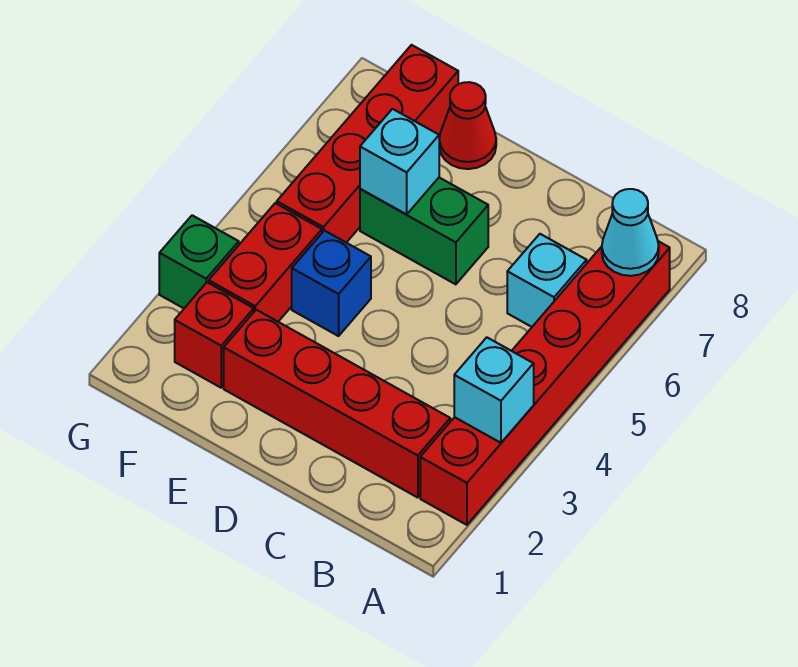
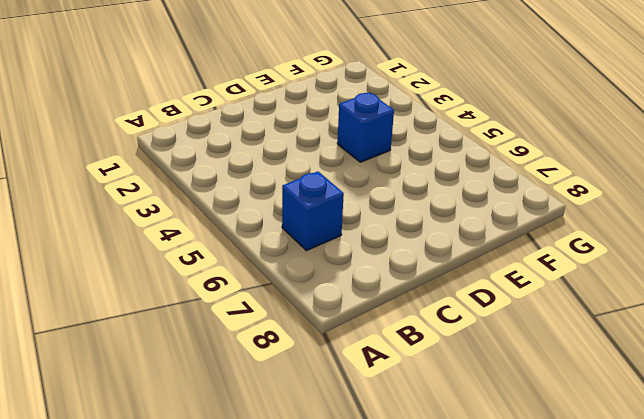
blue brick B6 level 1 -> cyan brick B6 level 1
none -> red brick A2:A7 level 1
none -> red brick B2:E2 level 1
none -> green brick D6:E6 level 1

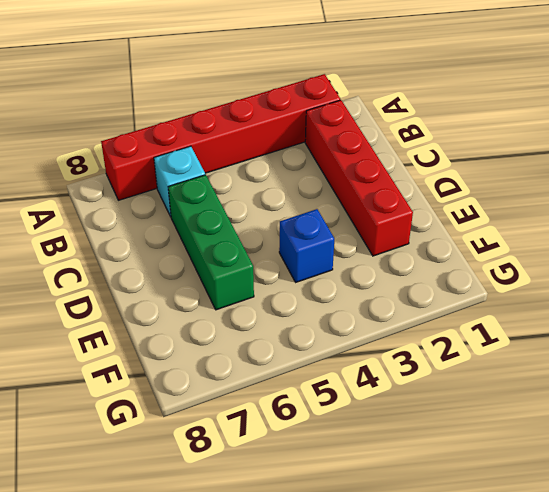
green brick C6:E6 level 1 -> green brick D6:E6 level 1
none -> red cone E8 level 1
none -> red brick F2 level 1
none -> red brick F3:F4 level 1

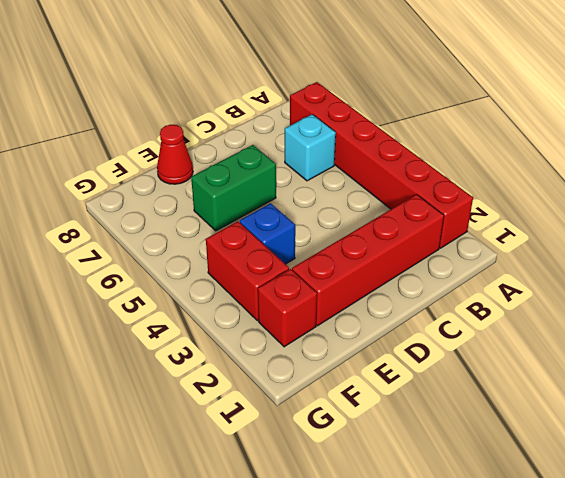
none -> red brick F5:F8 level 1
none -> green brick G3 level 1
none -> cyan brick A3 level 2

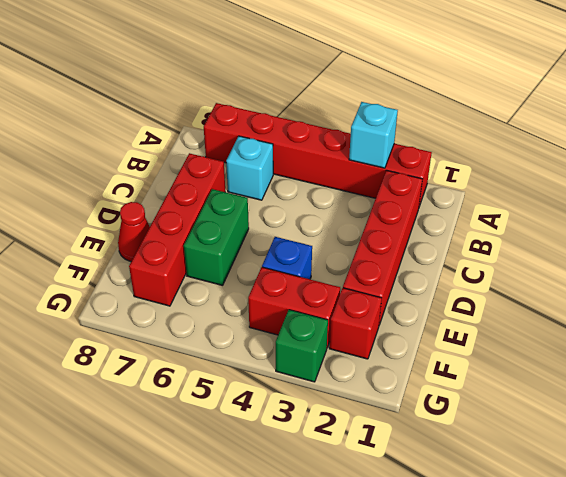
red brick C7:F7 level 1 -> red brick F5:F8 level 1
none -> cyan cone A7 level 2
none -> cyan brick E6 level 2

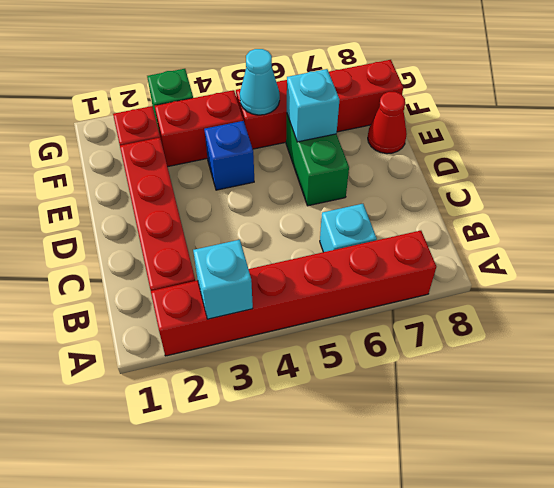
cyan cone F5 level 2 -> cyan cone A7 level 2

